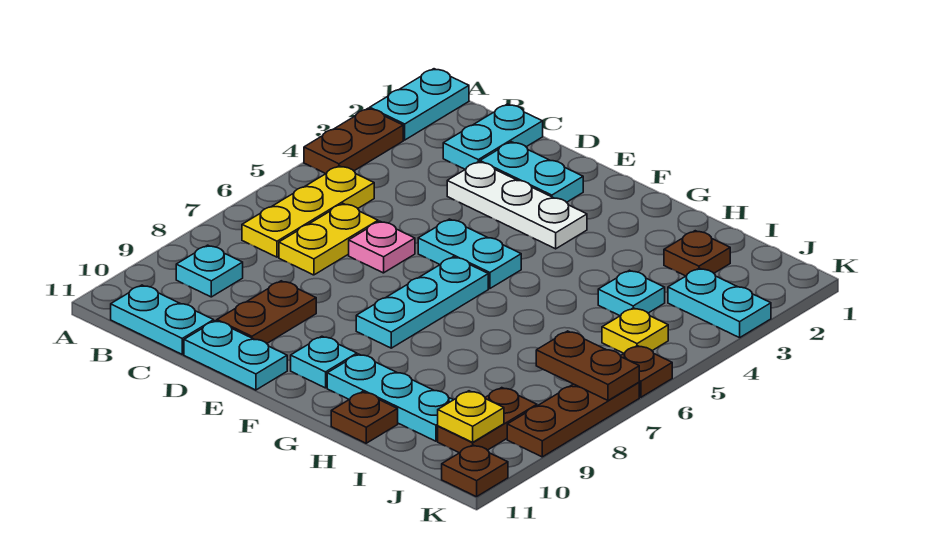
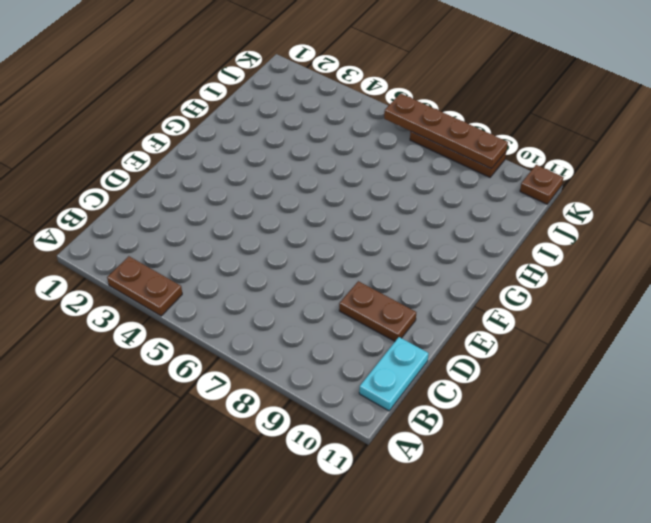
brown plate K6:K9 level 2 -> brown plate J7:K7 level 2
none -> cyan plate A1:A2 level 1
none -> yellow plate B5:B7 level 1
none -> cyan plate B9 level 1

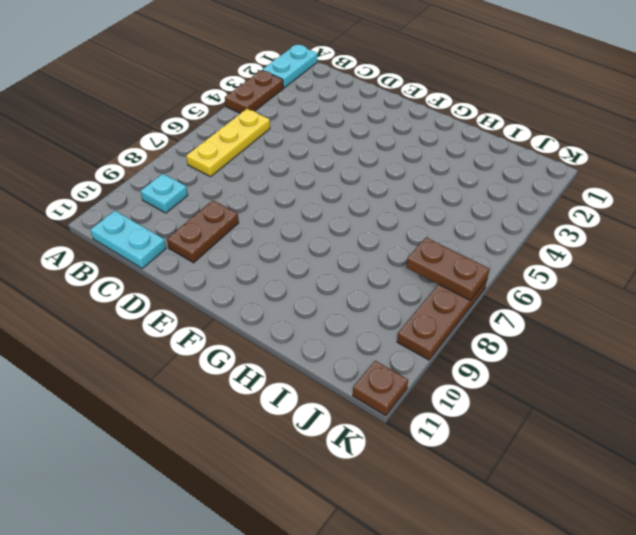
none -> cyan plate C1:C2 level 1
none -> yellow plate C6:C7 level 1
none -> cyan plate D2:E2 level 1

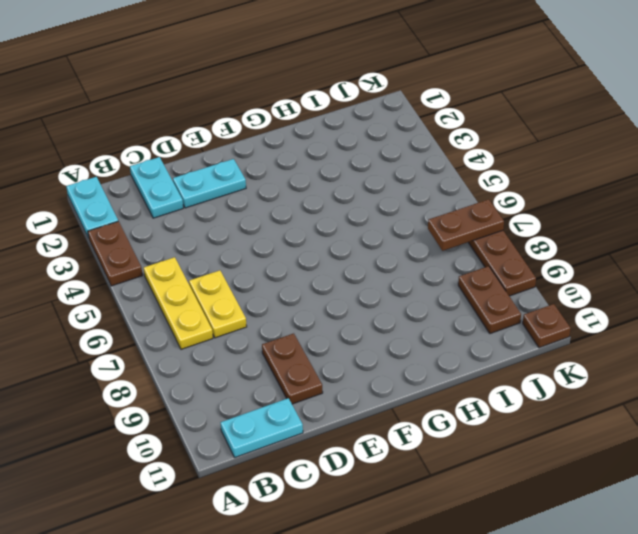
none -> cyan plate B9 level 1
none -> white plate D3:F3 level 1
none -> pink plate D6 level 1

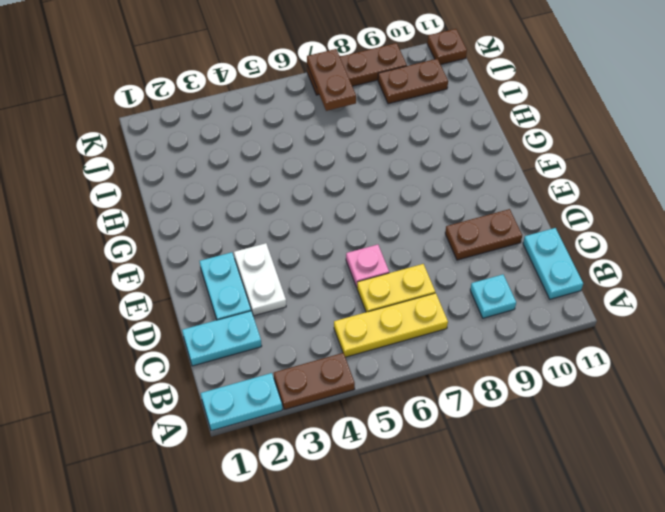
white plate D3:E3 level 1 -> white plate D3:F3 level 1
none -> cyan plate D11:E11 level 1
none -> cyan plate E5:F5 level 1
none -> cyan plate F6:F8 level 1

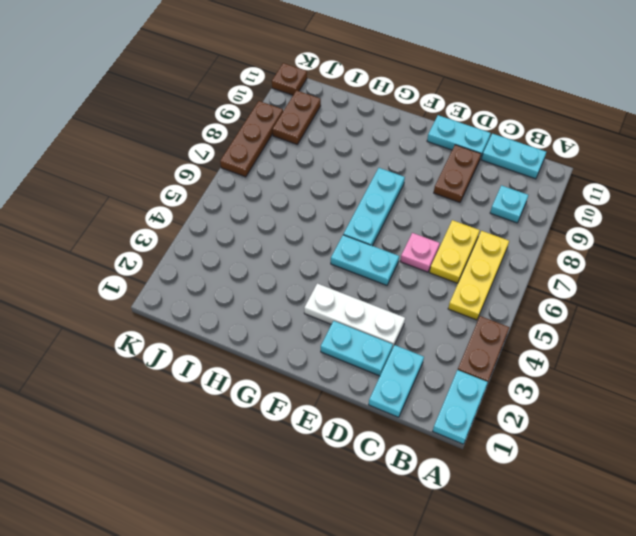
none -> cyan plate F10 level 1
none -> cyan plate G10:I10 level 1
none -> brown plate H11 level 1

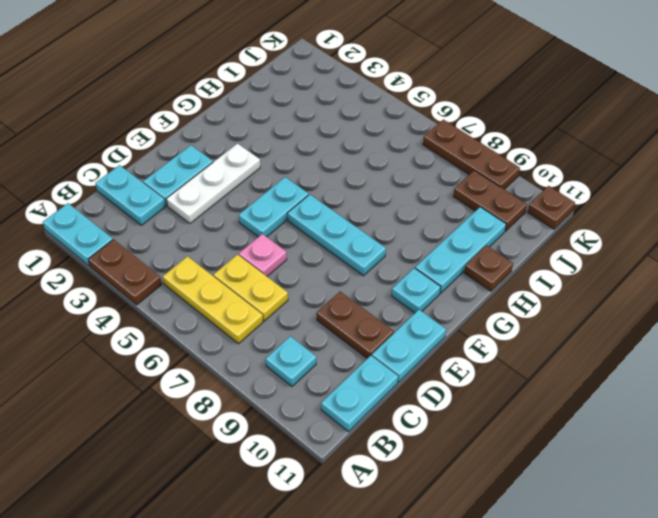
none -> brown plate I2 level 1
none -> cyan plate I4 level 1
none -> cyan plate J3:K3 level 1

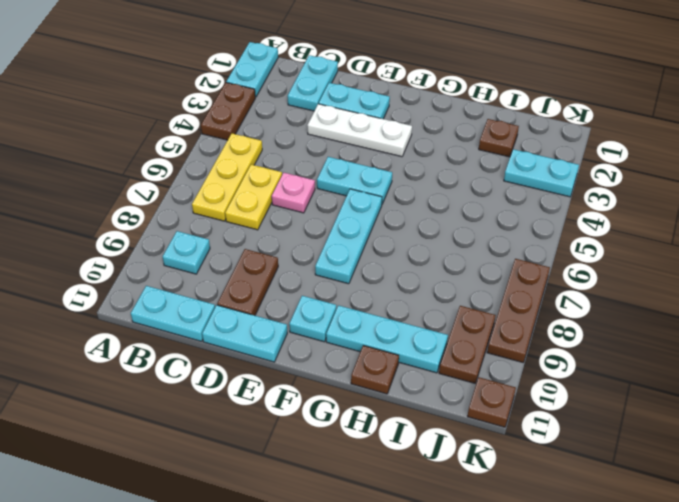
none -> cyan plate I4 level 1
none -> yellow plate J5 level 1
none -> brown plate K6 level 1

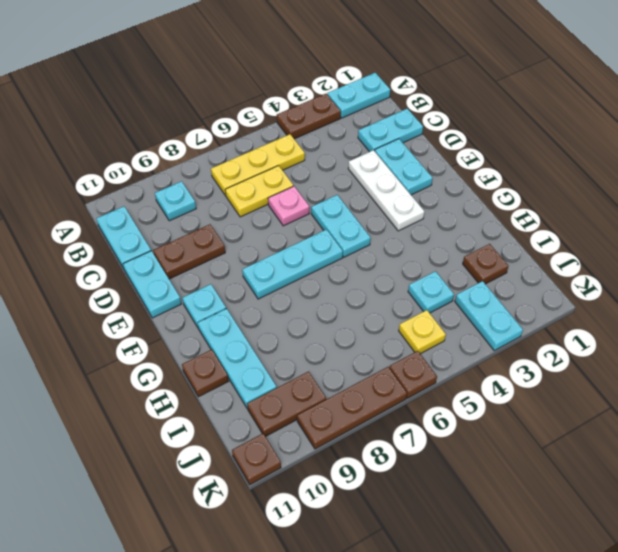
none -> brown plate J7:K7 level 2
none -> yellow plate J10 level 2

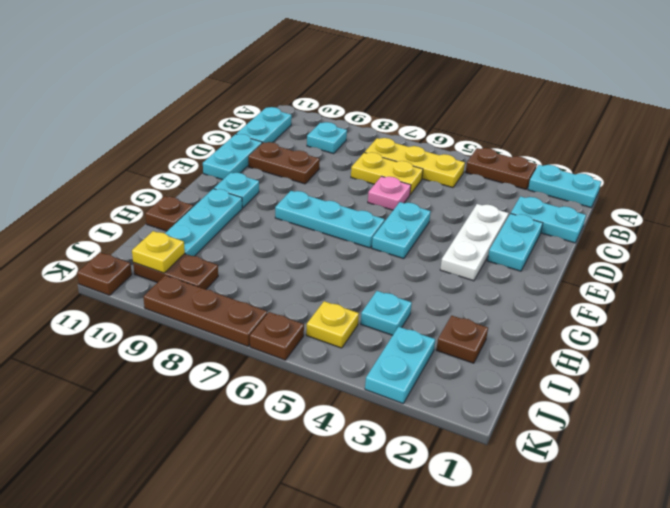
none -> brown plate J7:K7 level 2

